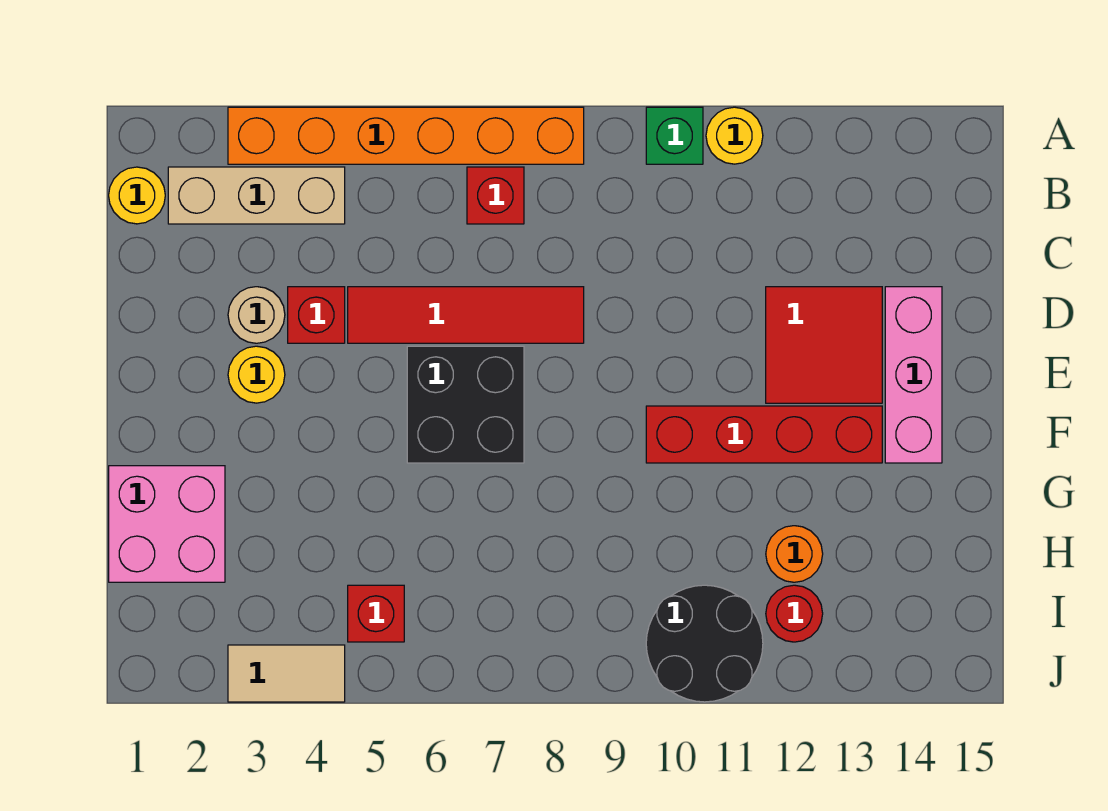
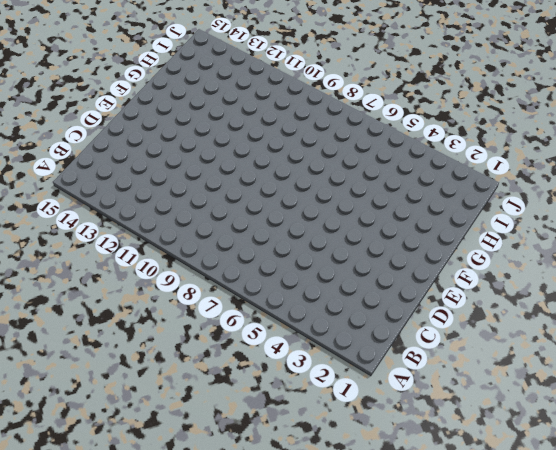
none -> orange brick A3:A8 level 1
none -> green brick A10 level 1
none -> yellow round brick A11 level 1

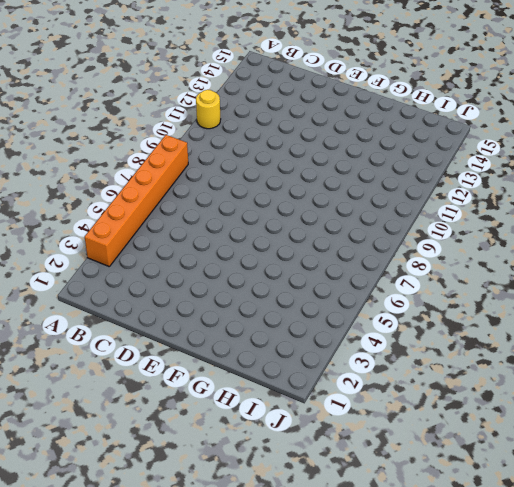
none -> green brick A10 level 1
none -> yellow round brick B1 level 1
none -> tan brick B2:B4 level 1

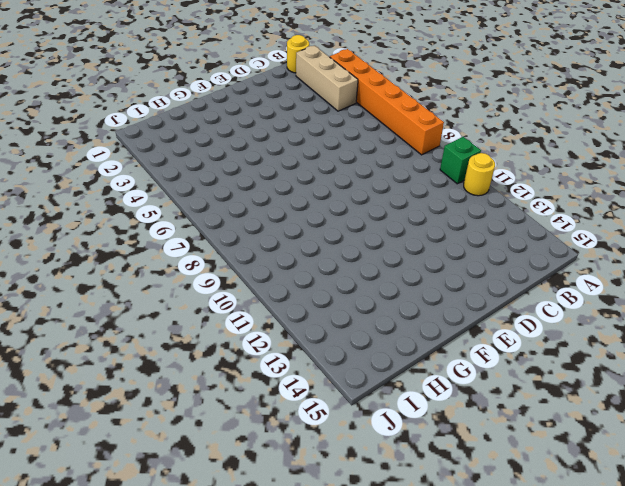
none -> red brick B7 level 1
none -> tan round brick D3 level 1
none -> red brick D4 level 1

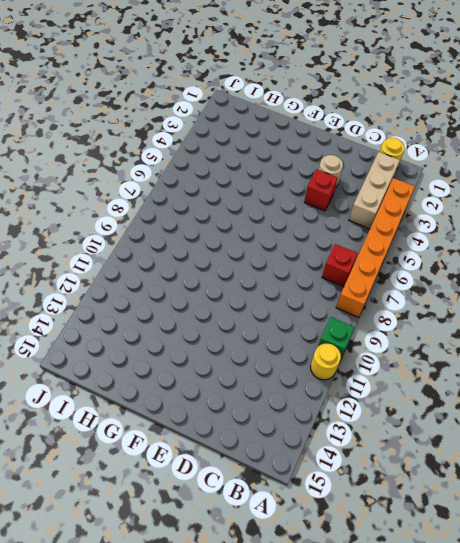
none -> red tile D5:D8 level 1
none -> red tile D12:E13 level 1
none -> pink brick D14:F14 level 1

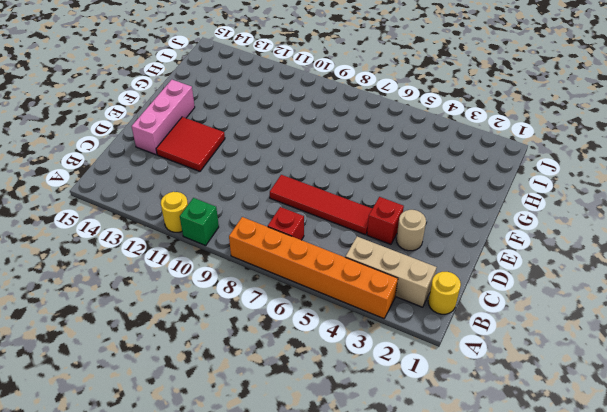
none -> yellow round brick E3 level 1
none -> black brick E6:F7 level 1
none -> red brick F10:F13 level 1

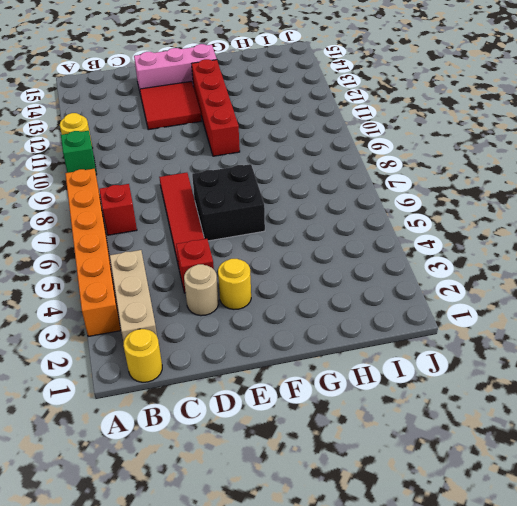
none -> pink brick G1:H2 level 1
none -> orange round brick H12 level 1
none -> red brick I5 level 1

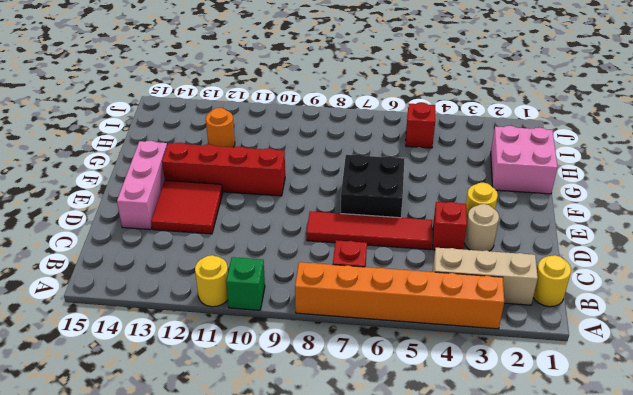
none -> black round brick I10:J11 level 1
none -> red round brick I12 level 1
none -> tan tile J3:J4 level 1

